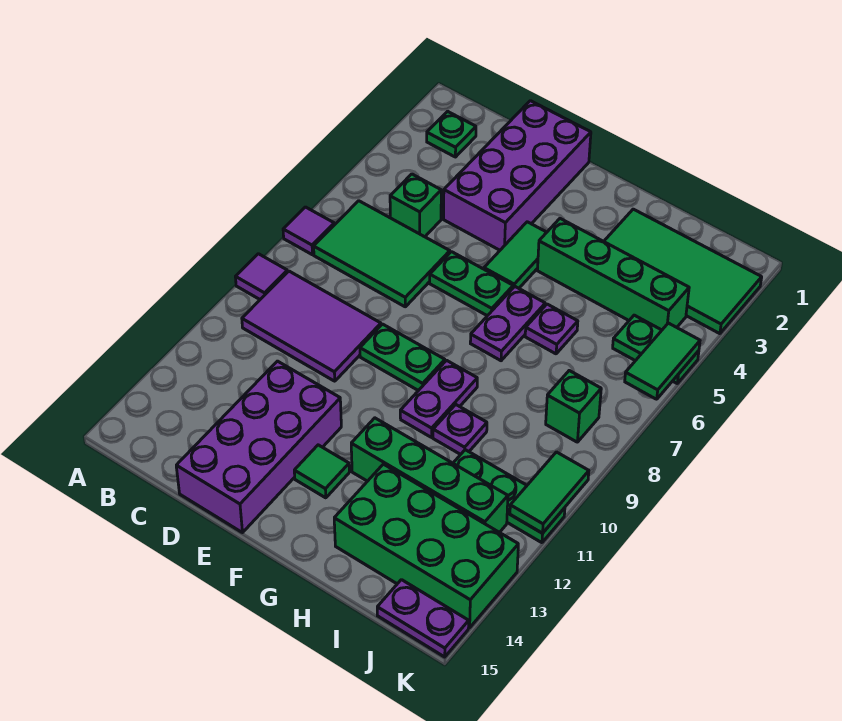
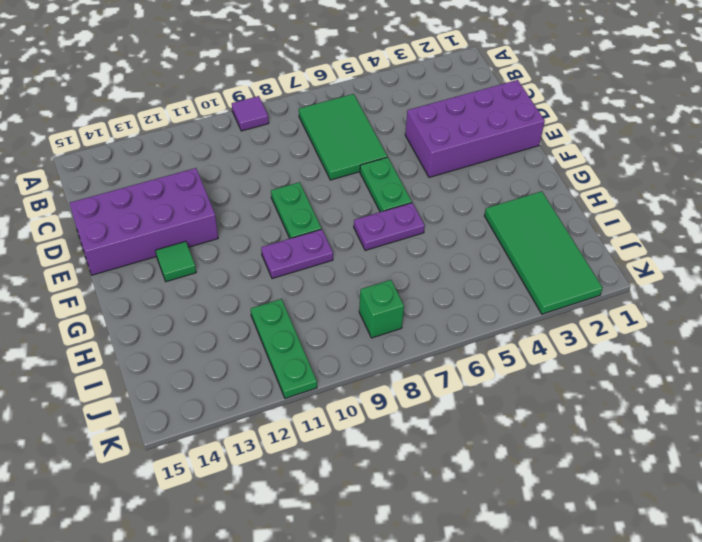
none -> purple tile A7 level 1
none -> green plate B2 level 1
none -> purple tile B9:D10 level 1

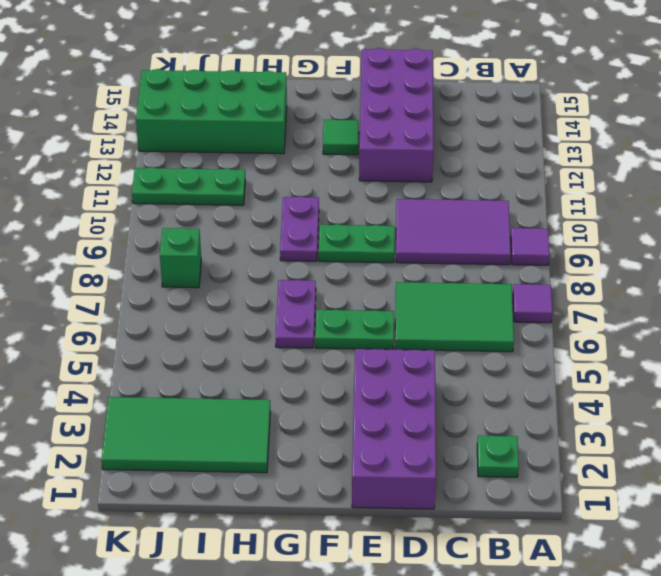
none -> green brick C5 level 1
none -> green tile F4:F5 level 1
none -> green brick G4:J4 level 1

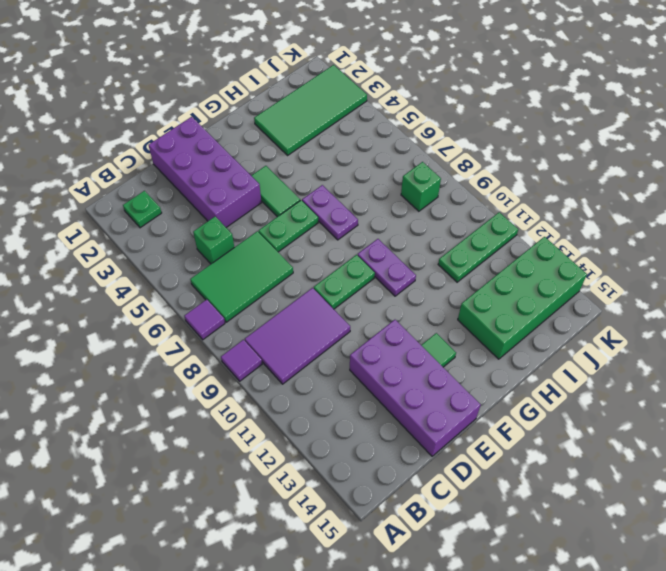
none -> green brick G4:J4 level 1
none -> green brick G12:J12 level 1
none -> purple plate H6 level 1

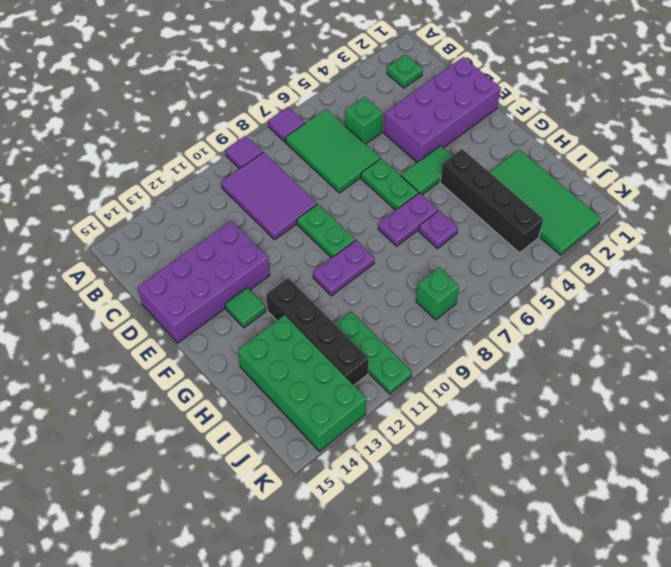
black brick G4:J4 level 1 -> green brick G4:J4 level 1
black brick G12:J12 level 1 -> green brick G12:J12 level 1
none -> purple plate H10 level 1
none -> green plate J5:K5 level 1
none -> purple plate J15:K15 level 1

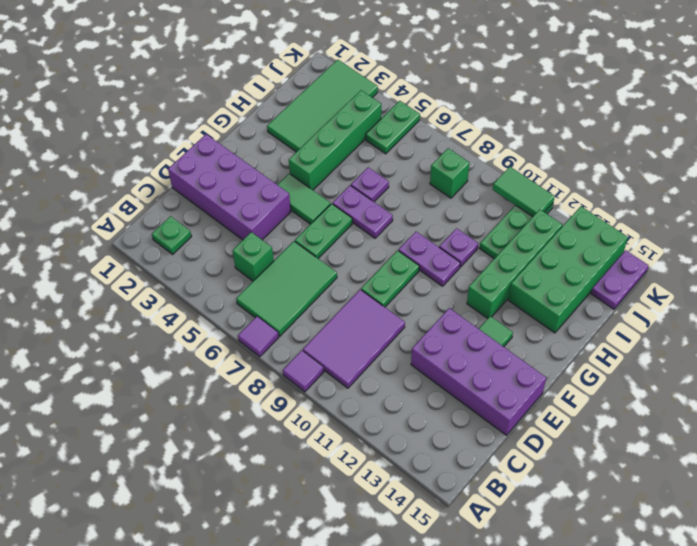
none -> green tile K5:K6 level 2

